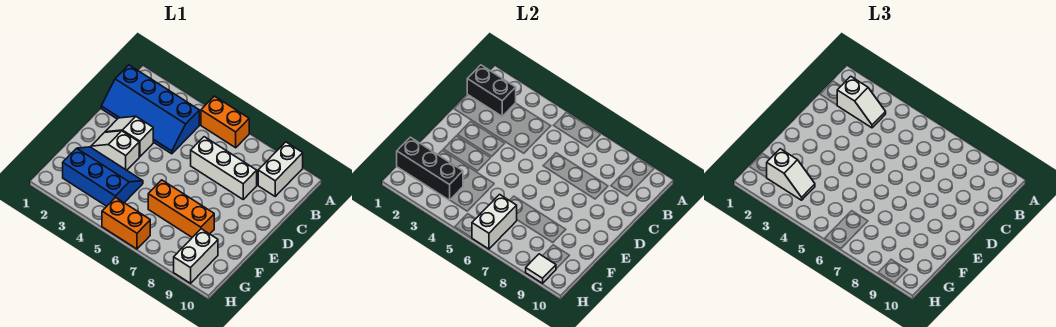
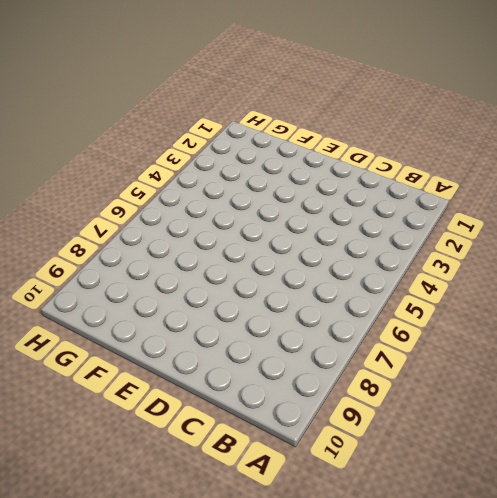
none -> orange brick A5:A6 level 1
none -> white brick A9:B9 level 1
none -> blue slope B1:C4 level 1 top B

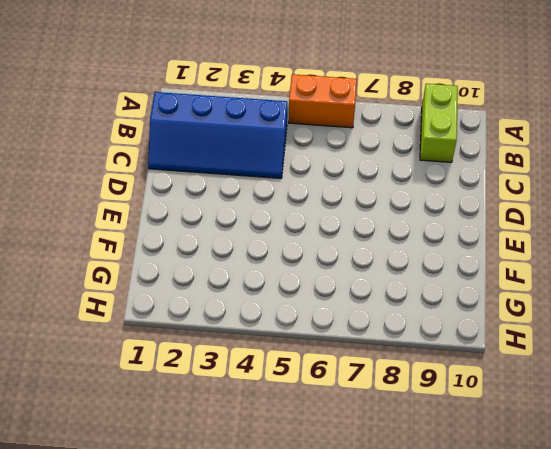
lime brick A9:B9 level 1 -> white brick A9:B9 level 1
none -> white brick C6:C8 level 1
none -> white slope D2:D3 level 1 top 3
none -> white slope E2:E3 level 1 top 3

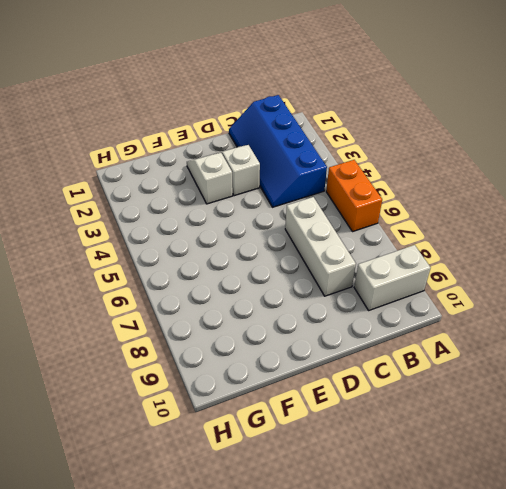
none -> blue slope F2:G4 level 1 top G
none -> orange brick F6:F8 level 1
none -> white brick G9:H9 level 1

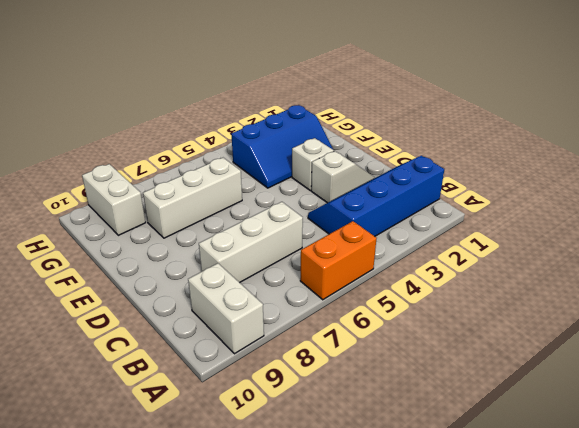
white brick F6:F8 level 1 -> orange brick F6:F8 level 1
none -> orange brick H5:H6 level 1
none -> black brick B1:B2 level 2
none -> black brick G1:G3 level 2

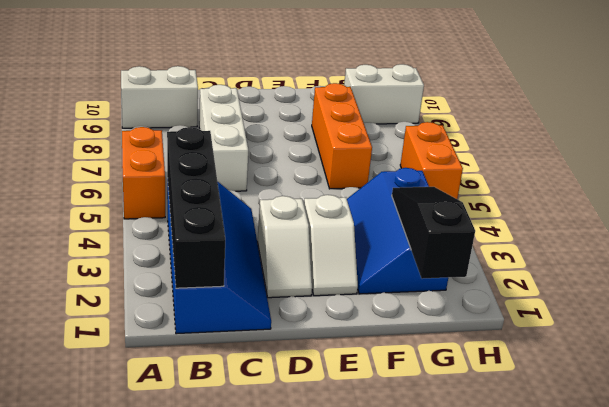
black brick B1:B4 level 2 -> black brick B1:B2 level 2
black slope G1:G3 level 2 top 1 -> black brick G1:G3 level 2
none -> white brick G6:H6 level 2
none -> white tile H9 level 2
none -> white slope B2:B3 level 3 top 2

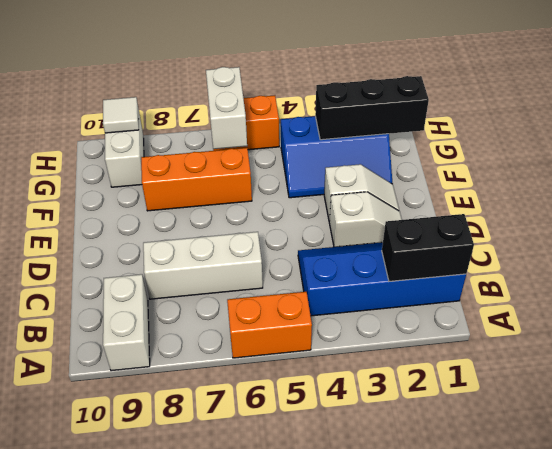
none -> white slope B2:B3 level 3 top 2
none -> white slope G2:G3 level 3 top 2

